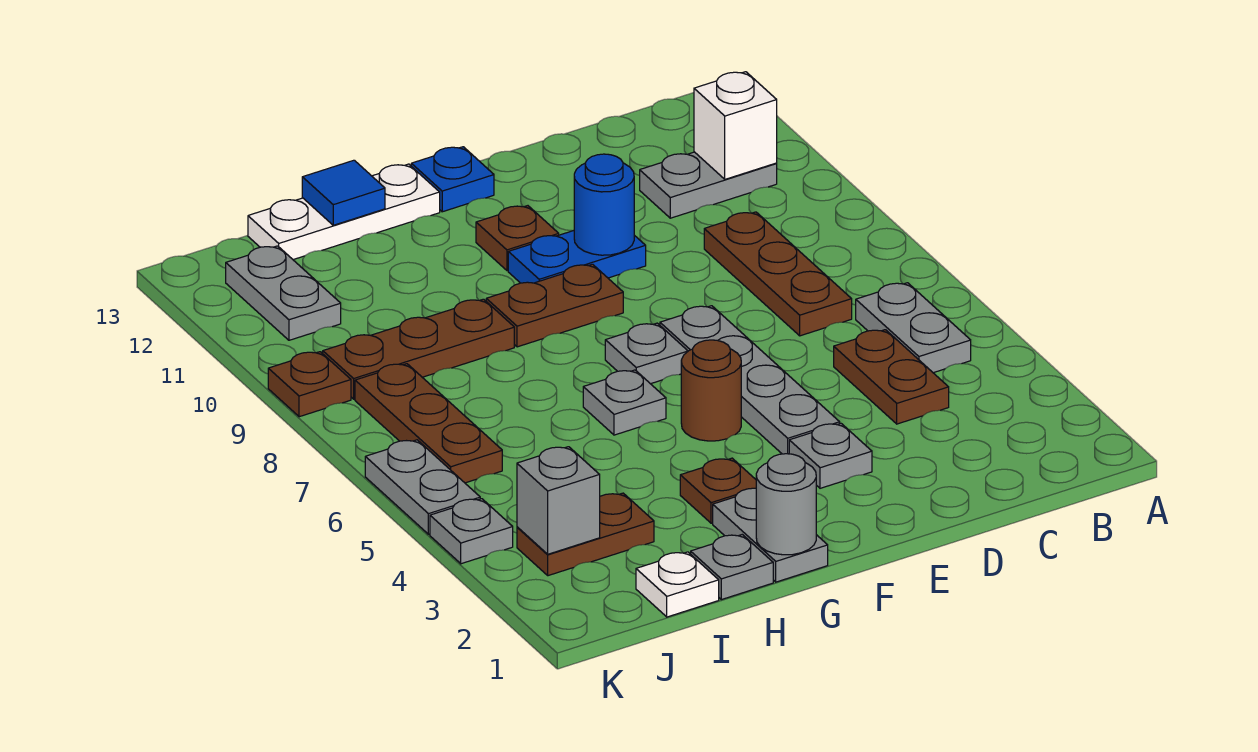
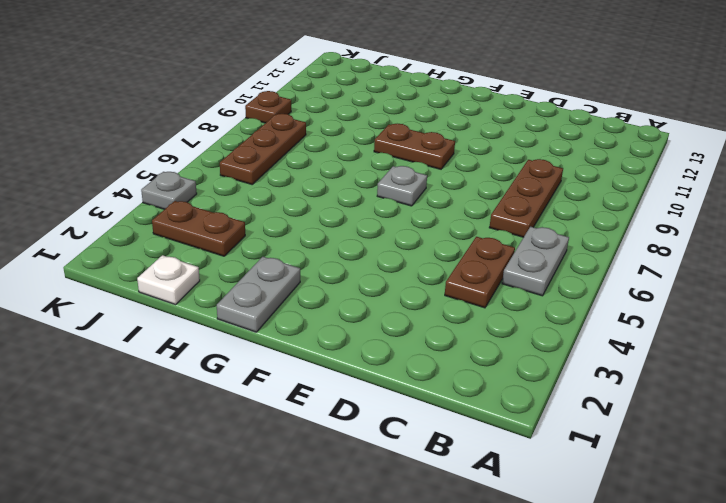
none -> grey plate B11:C11 level 1
none -> grey plate E3 level 1
none -> grey plate E4:E7 level 1
none -> blue plate E10:F10 level 1

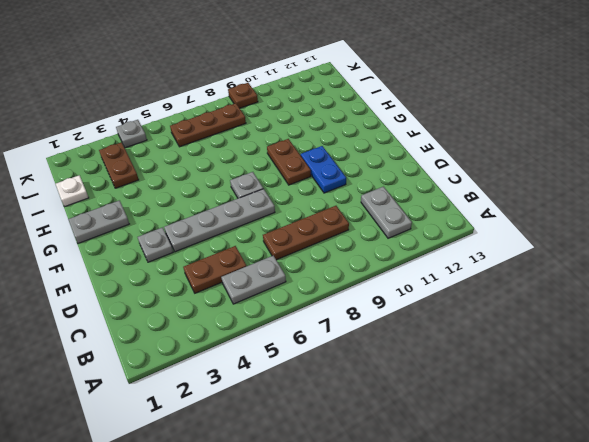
none -> brown round brick F5 level 1
none -> brown plate F11 level 1
none -> blue plate F13 level 1
none -> brown plate G3 level 1

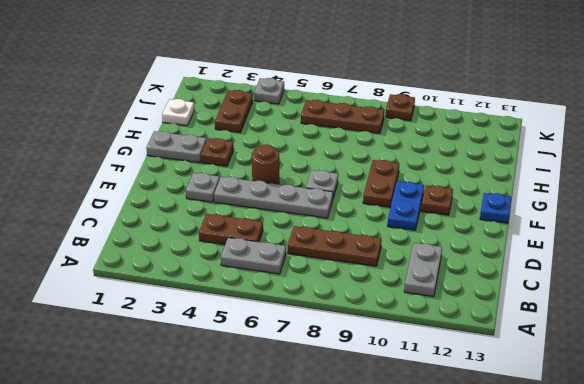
none -> grey plate G6 level 1
none -> white plate G13:I13 level 1
none -> grey plate H1 level 1
none -> brown plate H9:J9 level 1

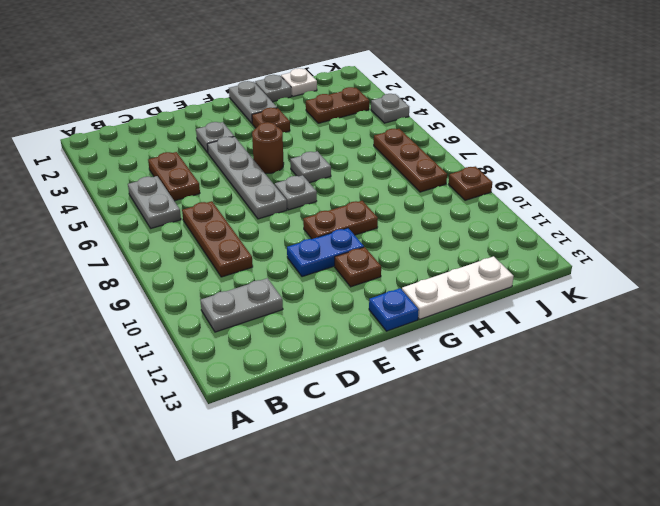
none -> brown plate H9:J9 level 1
none -> grey plate J11:J12 level 1
none -> grey plate K5:K6 level 1
none -> white brick B11 level 2

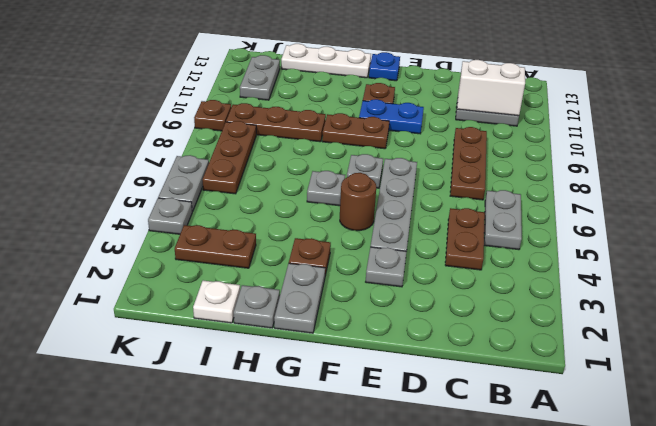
white brick B11:C11 level 2 -> white brick B11 level 2
none -> blue round brick E10 level 2
none -> grey round brick G1 level 2
none -> blue tile H13 level 2
none -> grey brick J3 level 2

